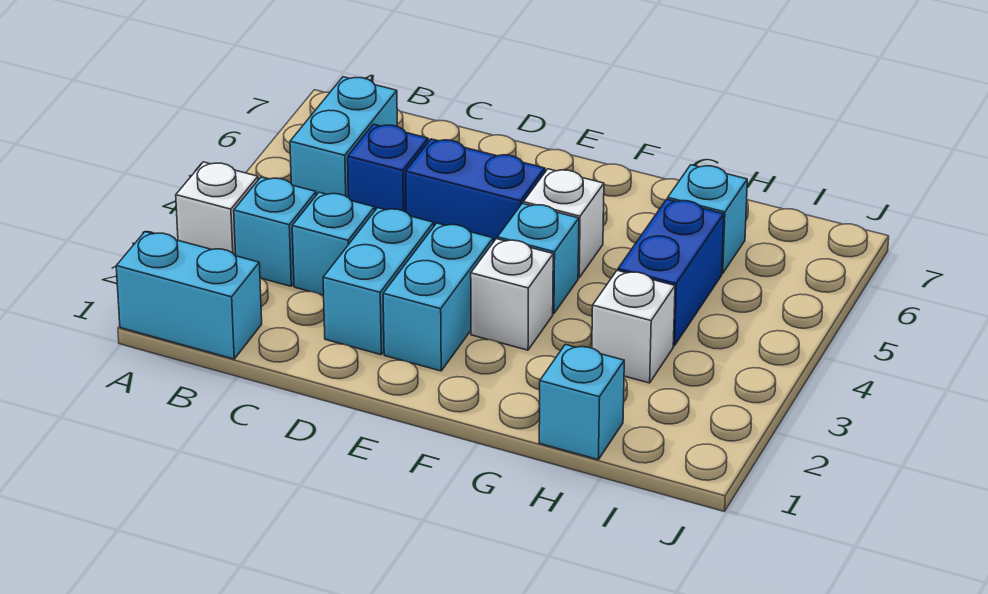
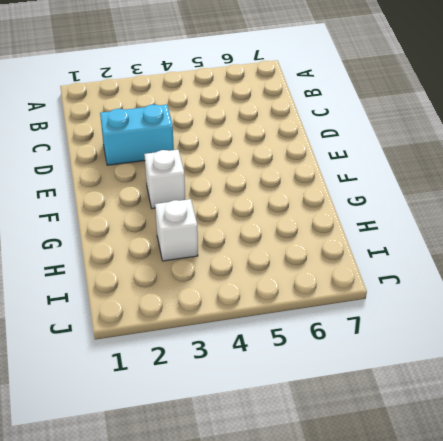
none -> cyan brick A1:B1 level 1
none -> white brick A3 level 1
none -> cyan brick B3 level 1

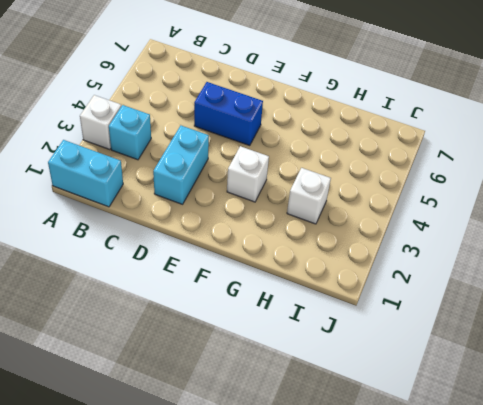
none -> cyan brick B5:B6 level 1
none -> cyan brick C3 level 1
none -> blue brick C5 level 1

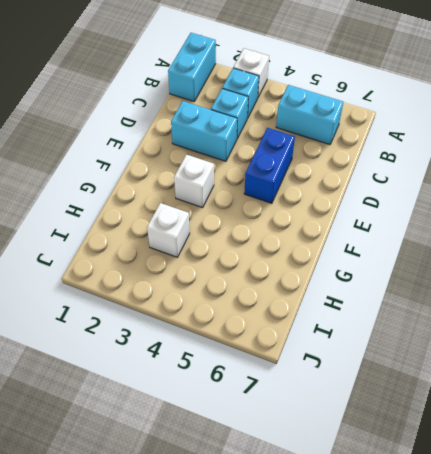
none -> blue brick C5 level 1
none -> cyan brick E2:E3 level 1
none -> cyan brick F4 level 1

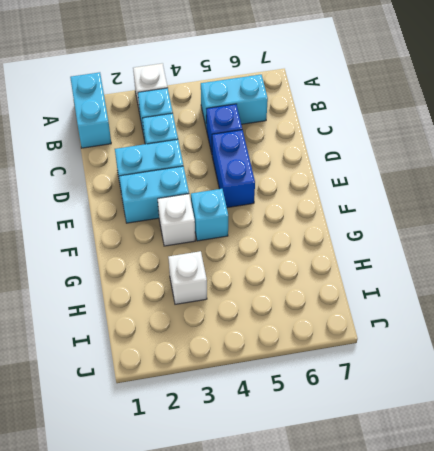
none -> white brick F5 level 1
none -> cyan brick H1 level 1
none -> blue brick H4:H5 level 1

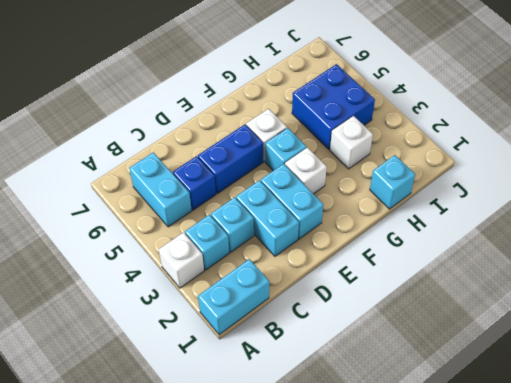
blue brick H4:I5 level 1 -> blue brick H4:H5 level 1
none -> cyan brick H6 level 1

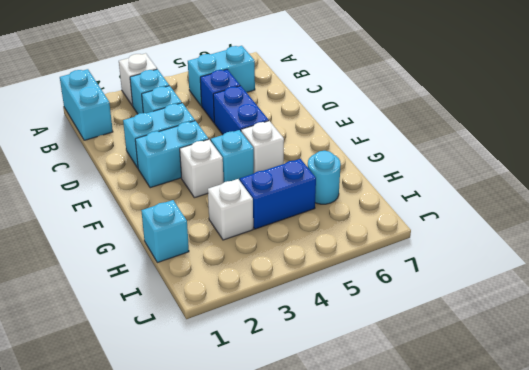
cyan round brick H6 level 1 -> cyan brick H6 level 1

